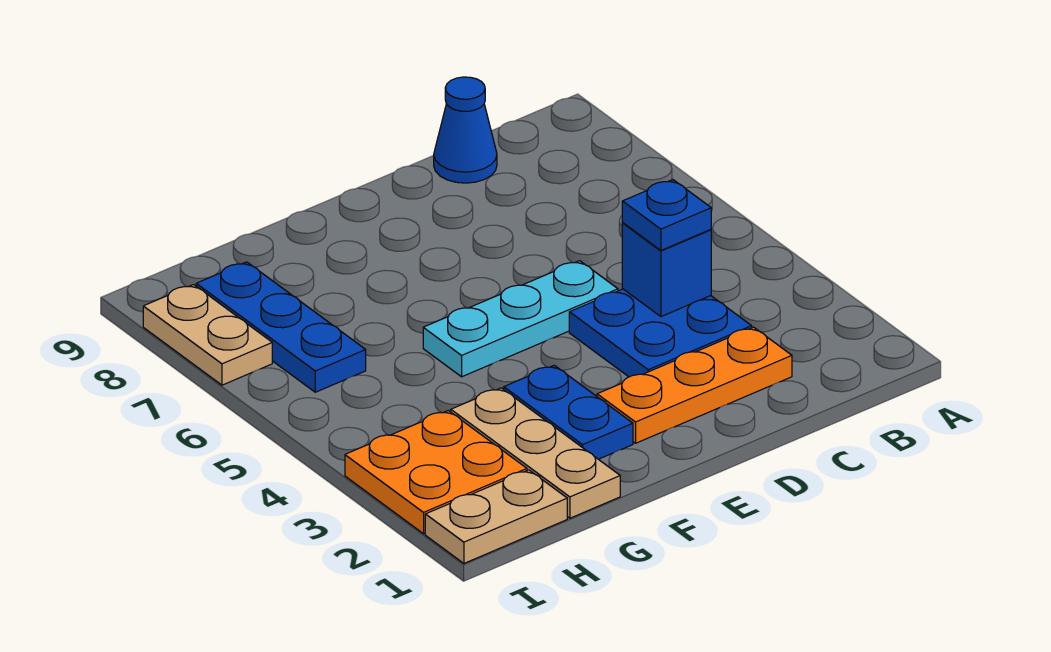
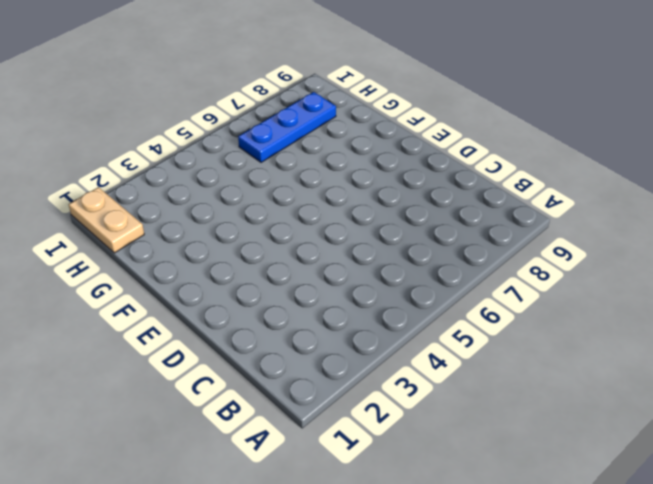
none -> orange plate C2:E2 level 1
none -> blue plate C3:D4 level 1
none -> blue cone C9 level 1

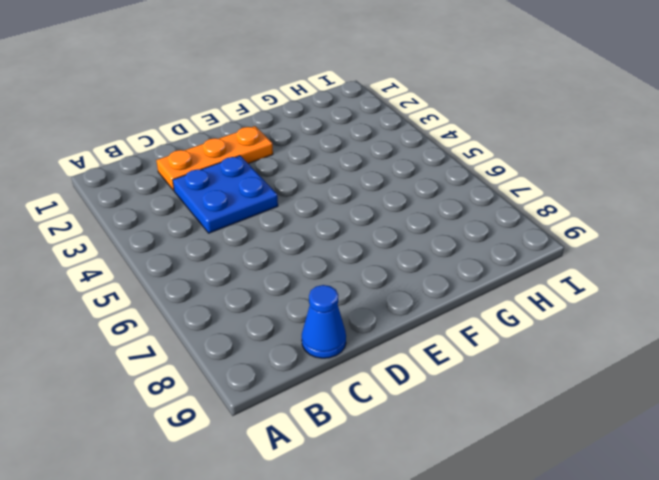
none -> cyan plate D5:F5 level 1
none -> blue plate F2:F3 level 1
none -> tan plate G1:G3 level 1

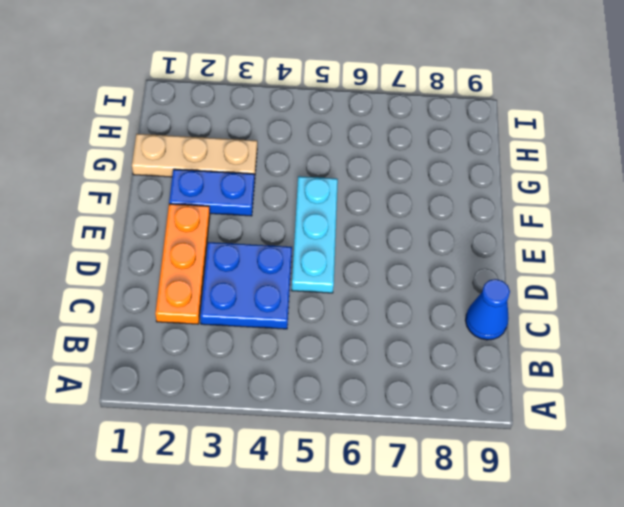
none -> tan plate H1:I1 level 1
none -> orange plate H2:I3 level 1
none -> blue plate H6:H8 level 1

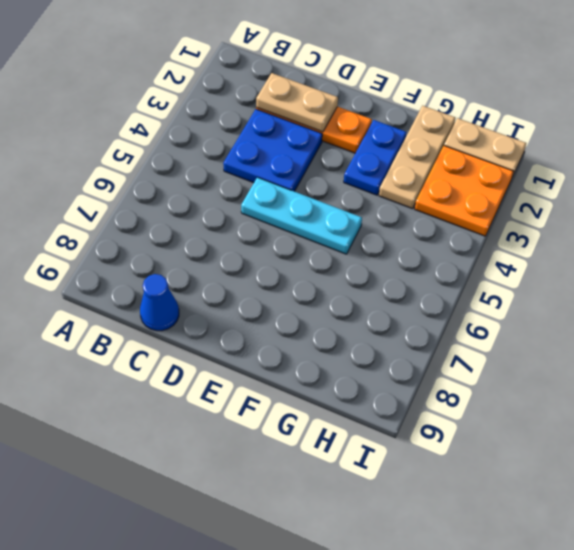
tan plate C2:D2 level 2 -> tan plate I7:I8 level 1
none -> blue plate H6:H8 level 1
none -> blue brick C4 level 2
none -> blue plate C4 level 3

